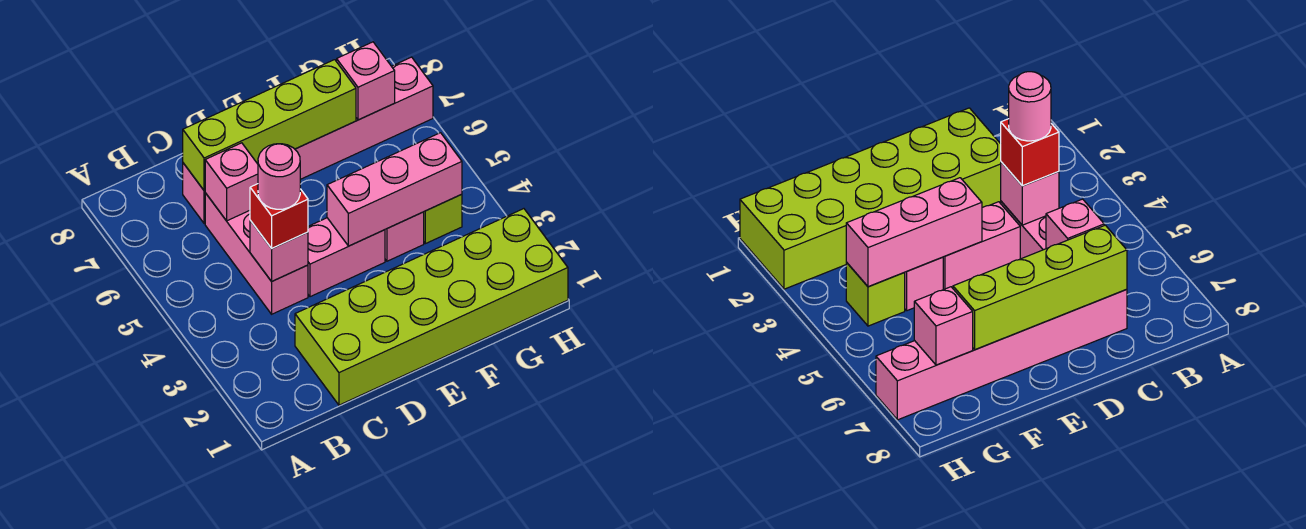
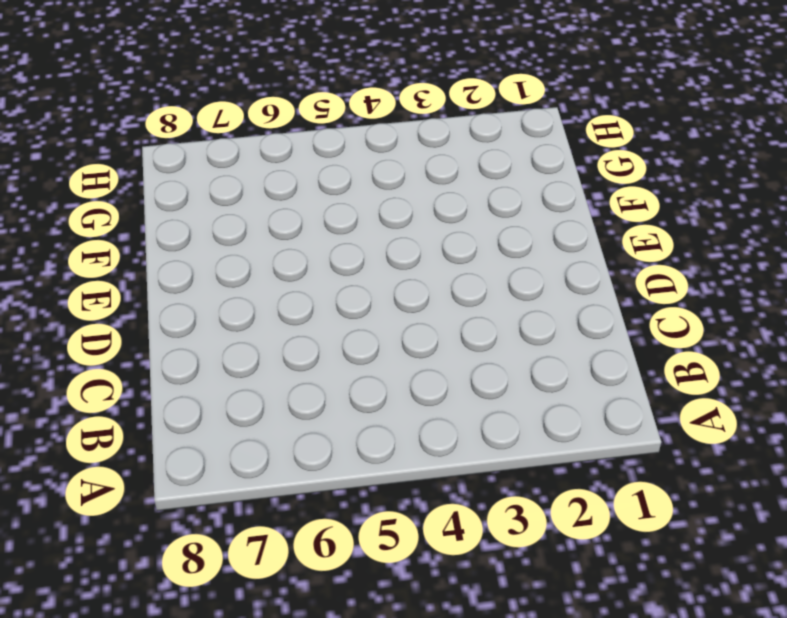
none -> lime brick C1:H2 level 1
none -> pink brick C4:C6 level 1
none -> pink brick C7:H7 level 1

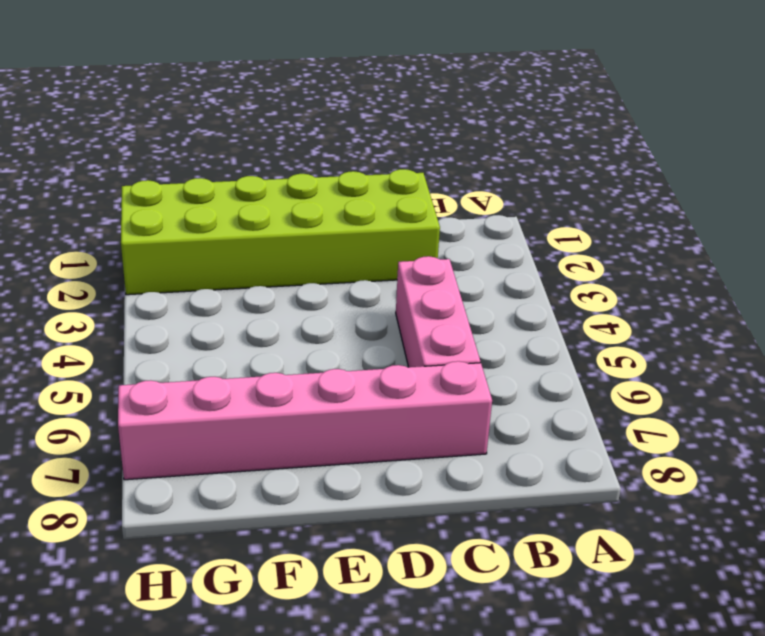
none -> pink brick D4:E4 level 1
none -> pink brick F4 level 1
none -> lime brick G4 level 1

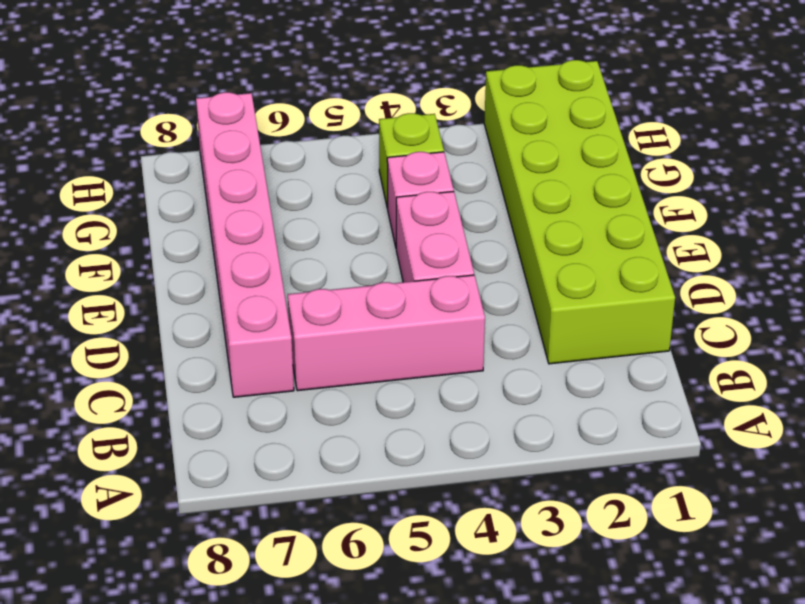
none -> pink brick C4 level 2
none -> pink brick C6 level 2
none -> lime brick C7:F7 level 2

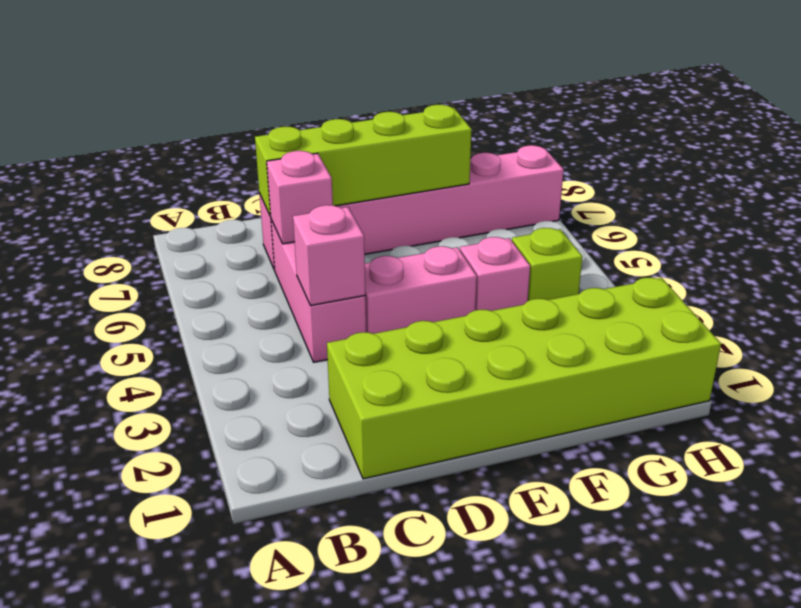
none -> pink brick E4:G4 level 2
none -> pink brick G7 level 2
none -> red brick C4 level 3

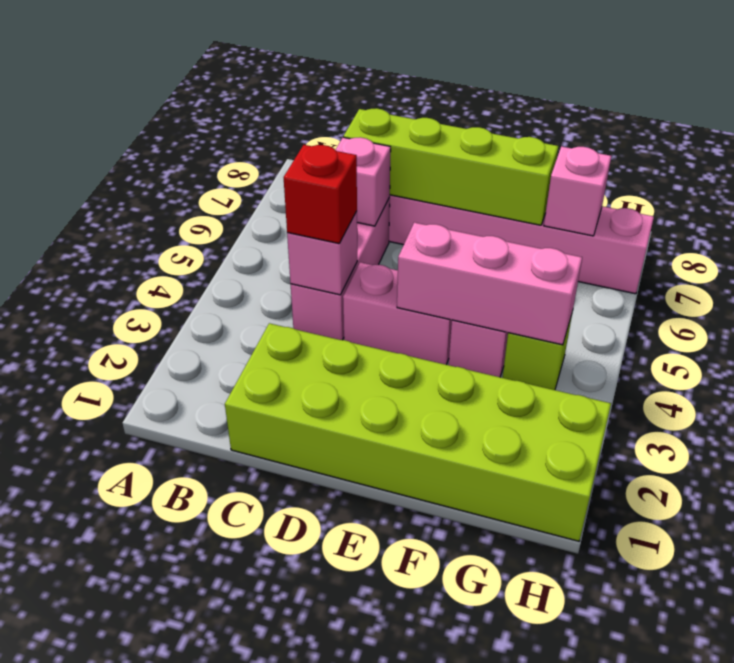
none -> pink round brick C4 level 4

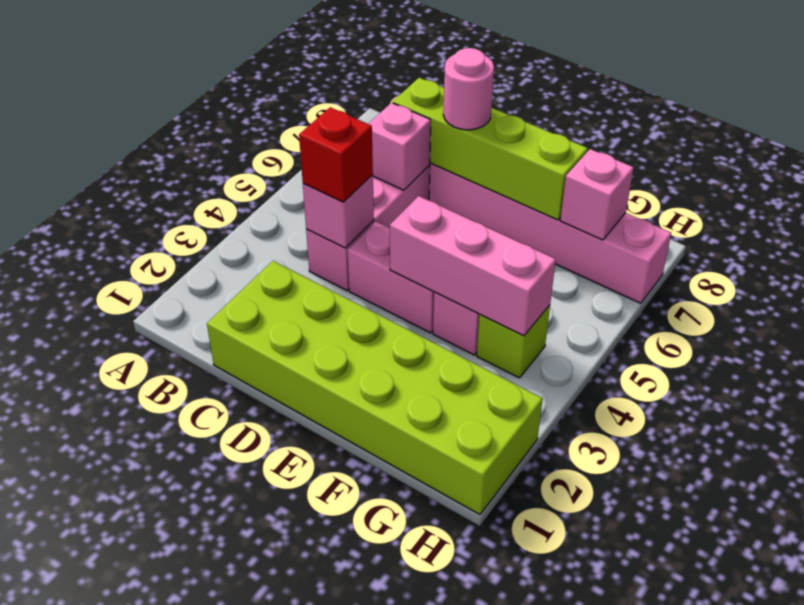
pink round brick D7 level 3 -> pink round brick C4 level 4

